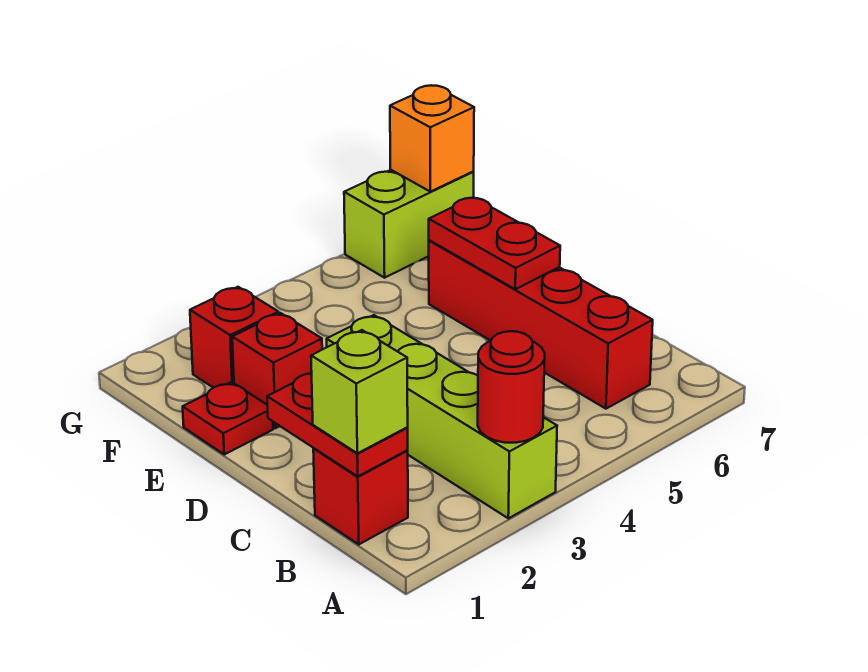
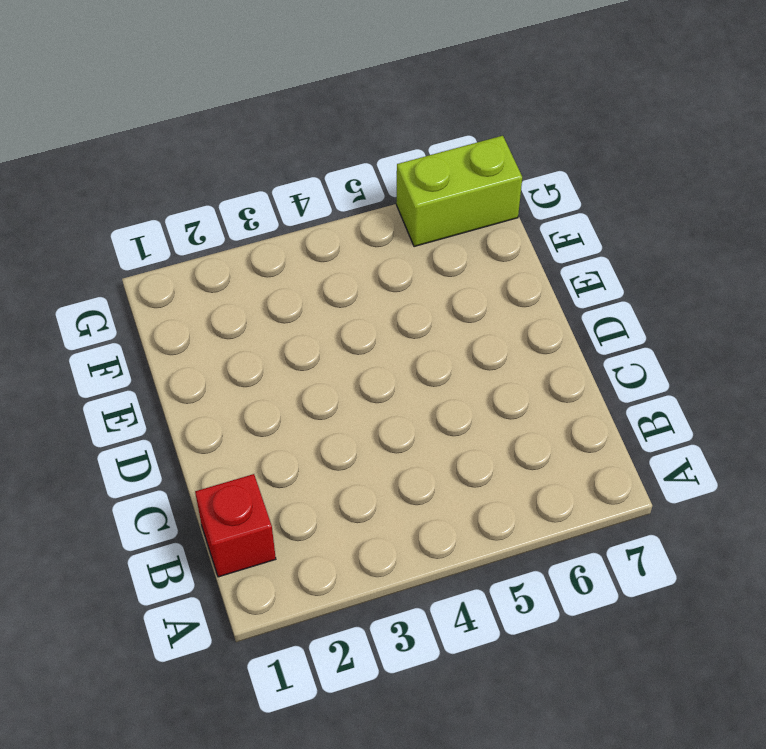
none -> lime brick A3:D3 level 1
none -> red brick B6:E6 level 1
none -> red plate E1 level 1

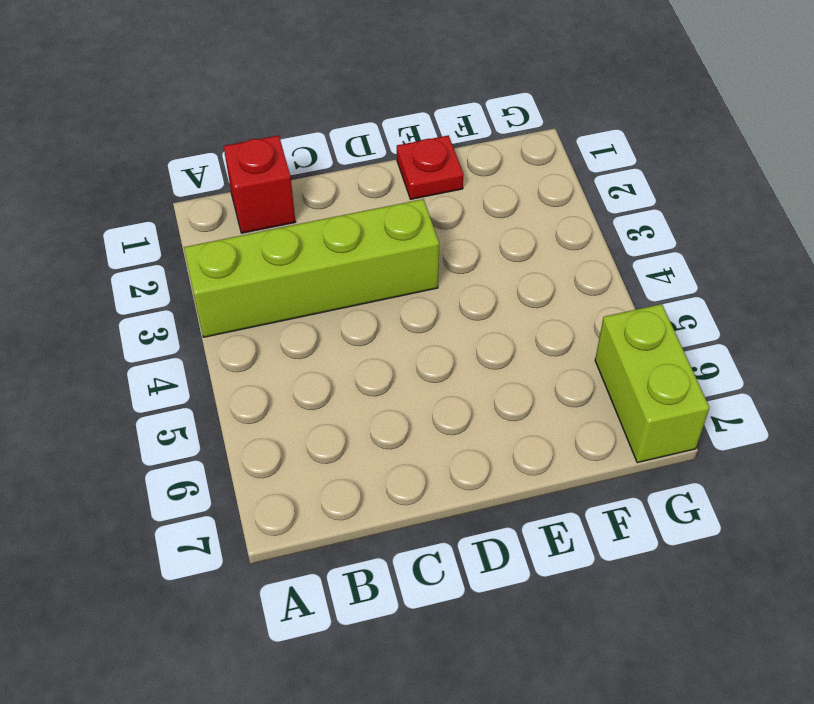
none -> red brick B6:E6 level 1
none -> red brick E2 level 1
none -> red brick F2 level 1

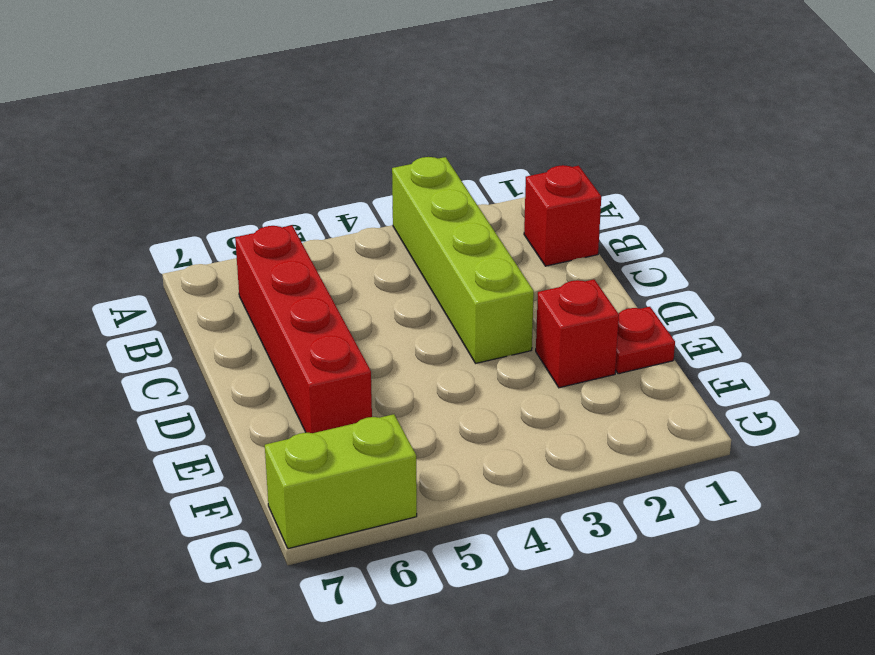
none -> red brick F2 level 1
none -> red round brick A3 level 2
none -> red plate B1:C1 level 2

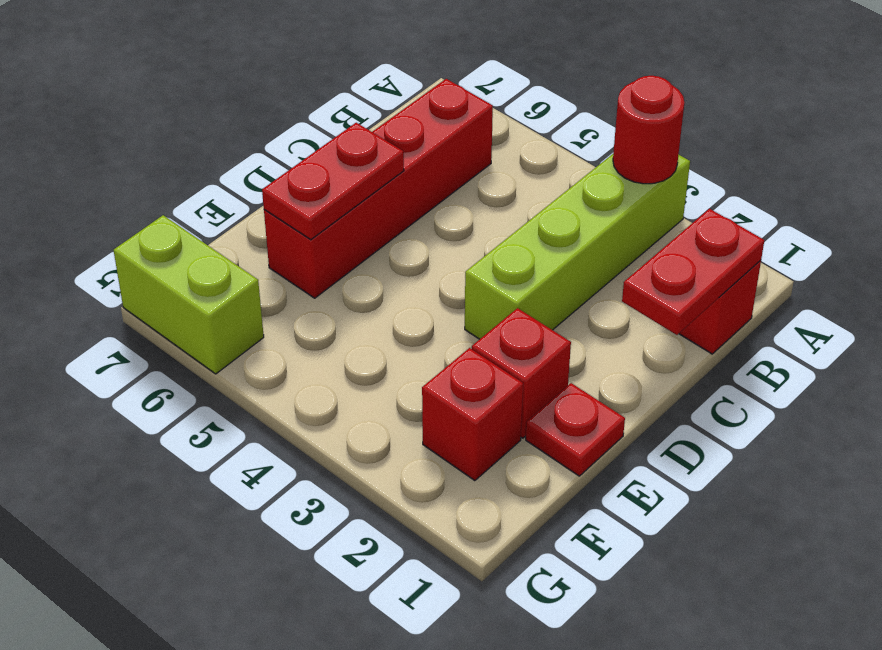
none -> orange brick G7 level 2
none -> lime brick B1 level 3

